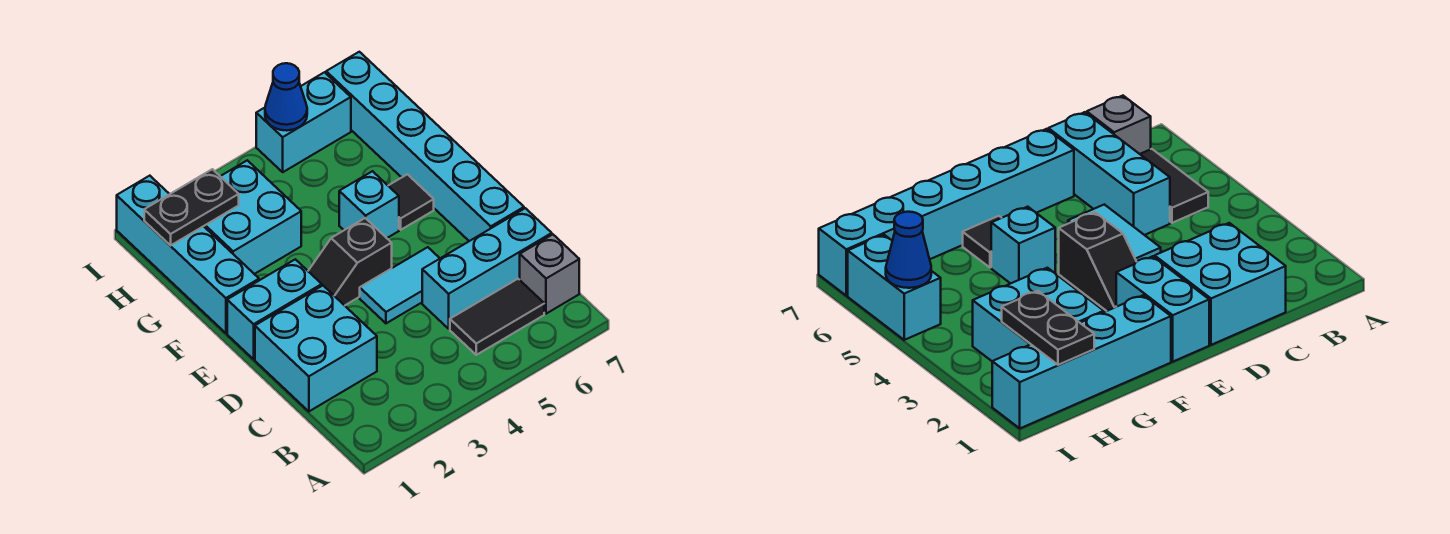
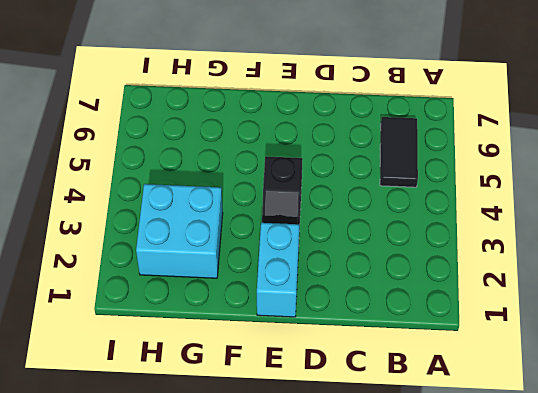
none -> grey brick B7 level 1
none -> cyan brick C1:D2 level 1
none -> cyan brick C5:C7 level 1

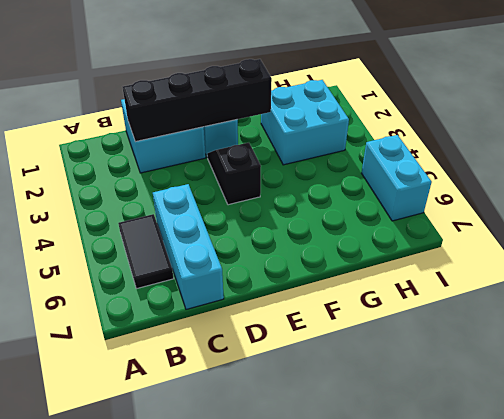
black brick C2:F2 level 2 -> none
none -> grey brick B7 level 1
none -> cyan tile D4:D5 level 1
none -> cyan brick D7:I7 level 1

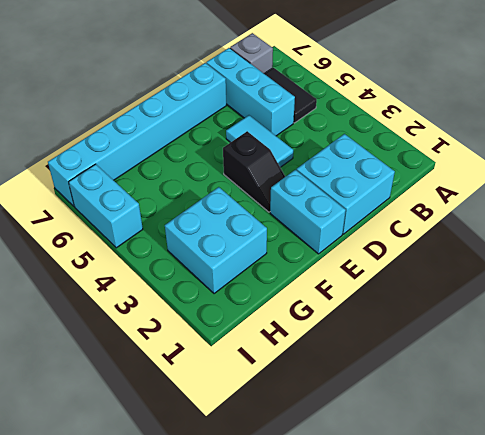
none -> cyan brick F1:I1 level 1
none -> cyan brick F5 level 1
none -> black tile F6 level 1

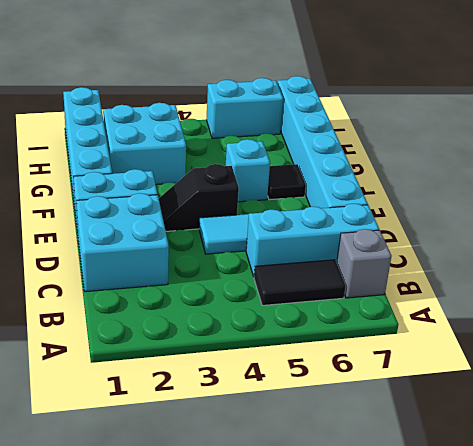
none -> black plate H1:H2 level 2
none -> blue cone I5 level 2

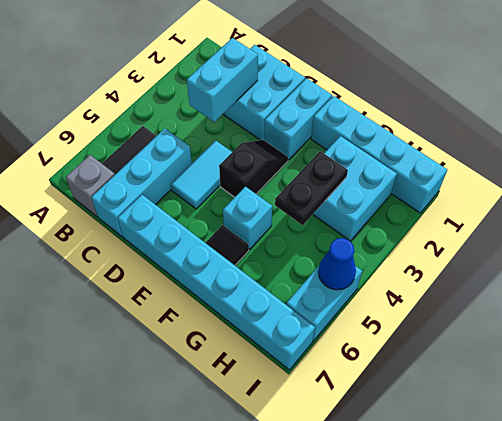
cyan brick C2:C3 level 2 -> none
black plate G3:G4 level 2 -> black plate H1:H2 level 2

